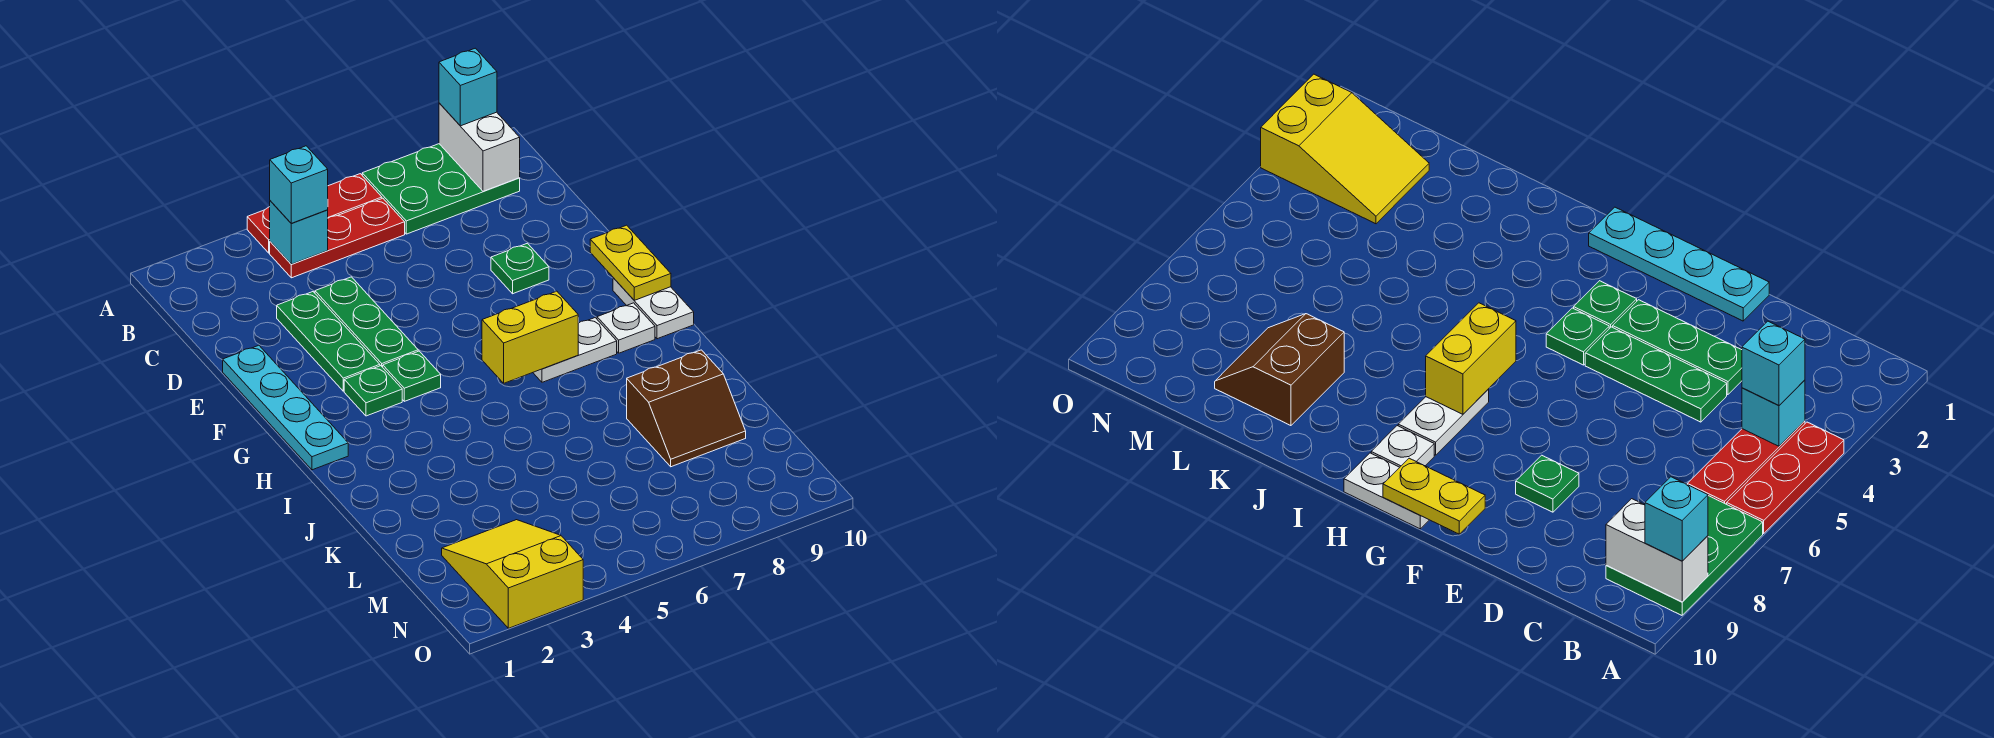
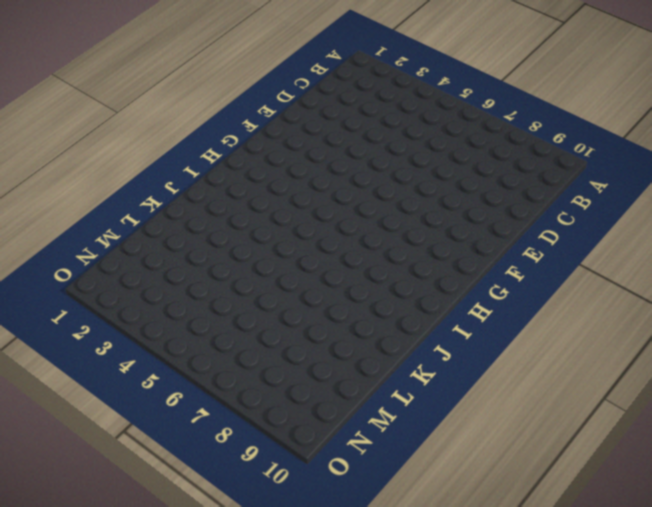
none -> red plate A4:A6 level 1
none -> green plate A7:B9 level 1
none -> red plate B4:B6 level 1

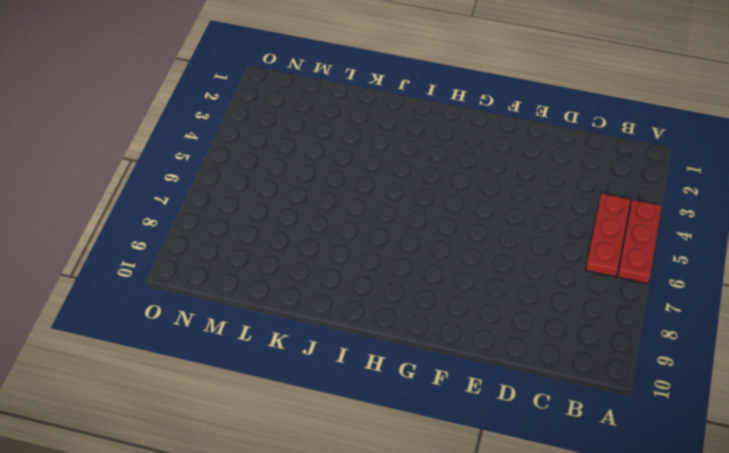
none -> green plate A7:B9 level 1
none -> green plate D3:F3 level 1
none -> green plate D4:F4 level 1

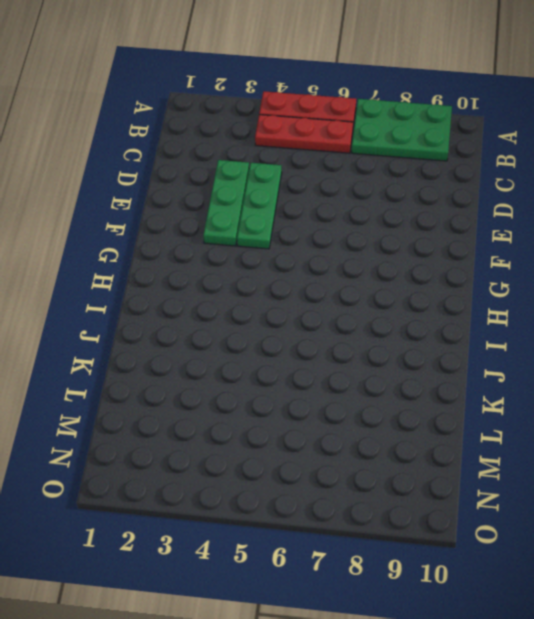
none -> cyan plate E1:H1 level 1
none -> green plate E8 level 1
none -> green plate G3 level 1

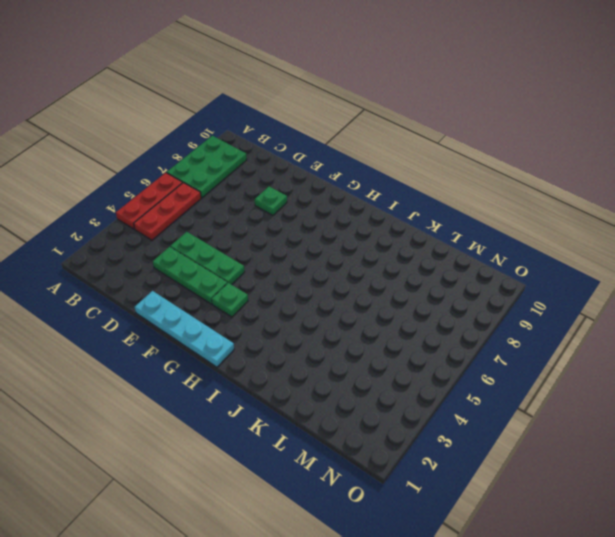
none -> green plate G4 level 1
none -> white plate G10:H10 level 1
none -> white plate H7:H8 level 1

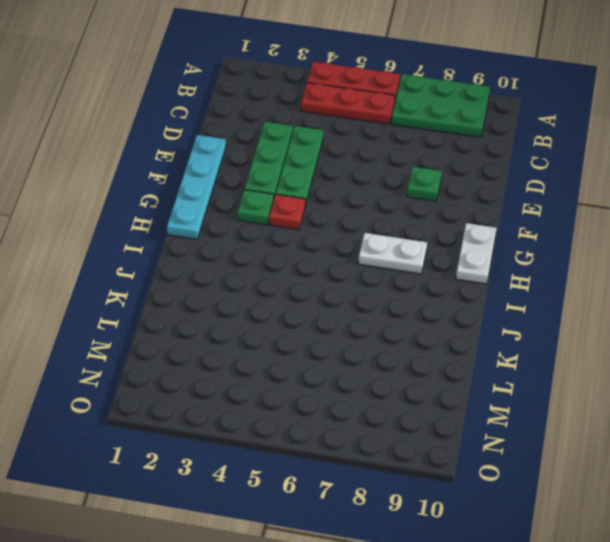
red plate G4 level 1 -> green plate G4 level 1
none -> white plate H9 level 1
none -> brown slope K8:L9 level 1 top K
none -> yellow slope M2:O3 level 1 top O

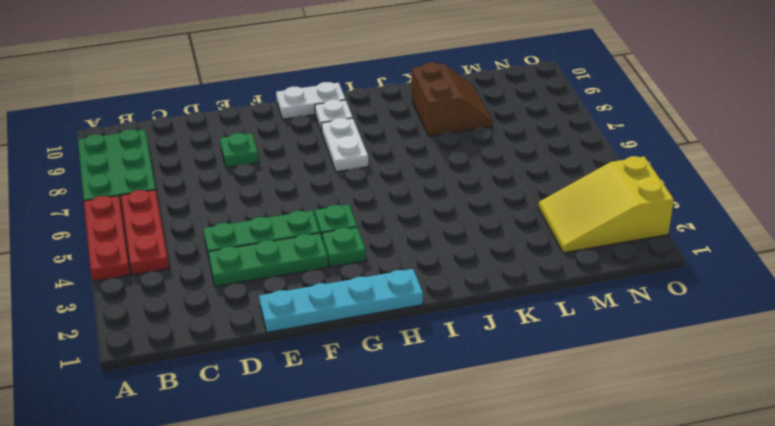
none -> white brick A9:B9 level 2
none -> cyan brick B4 level 2
none -> yellow plate F10:G10 level 2

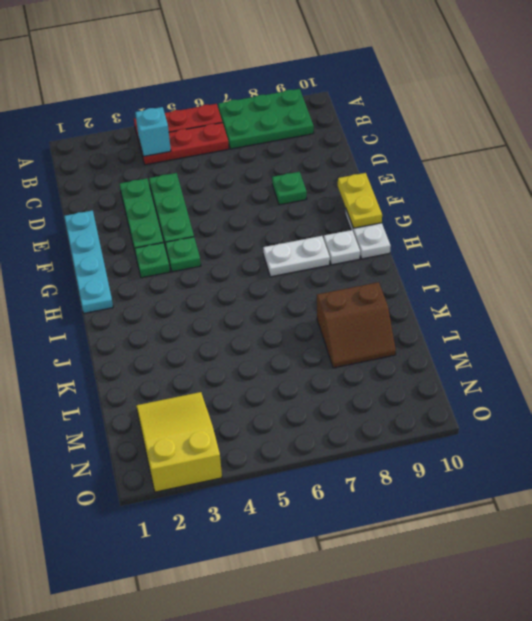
none -> white brick A9:B9 level 2
none -> yellow brick H6:H7 level 2
none -> cyan brick A9 level 3

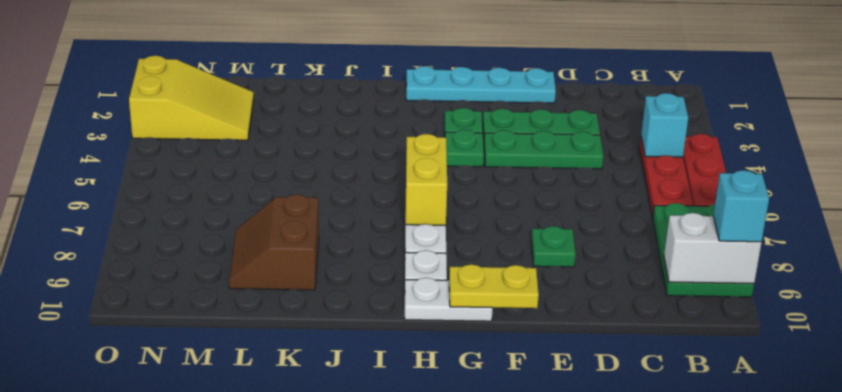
none -> cyan brick B4 level 3

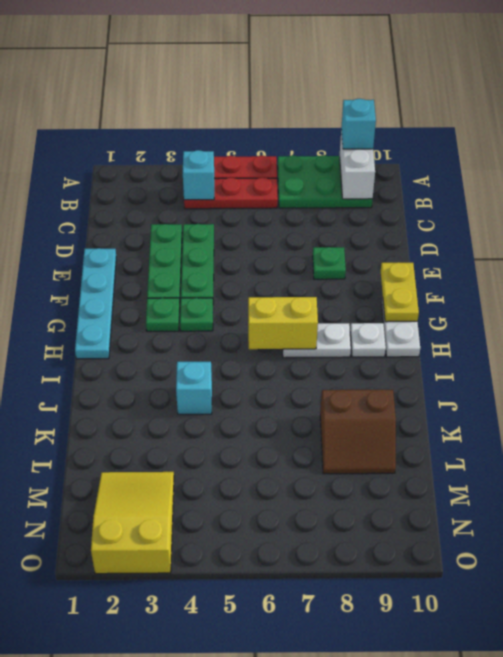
cyan brick J4 level 1 -> cyan brick B4 level 3

